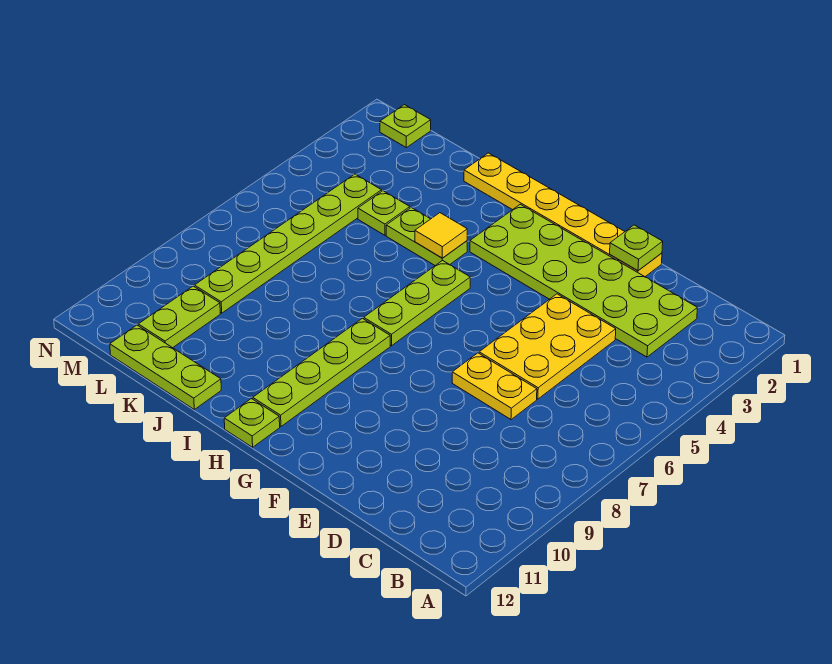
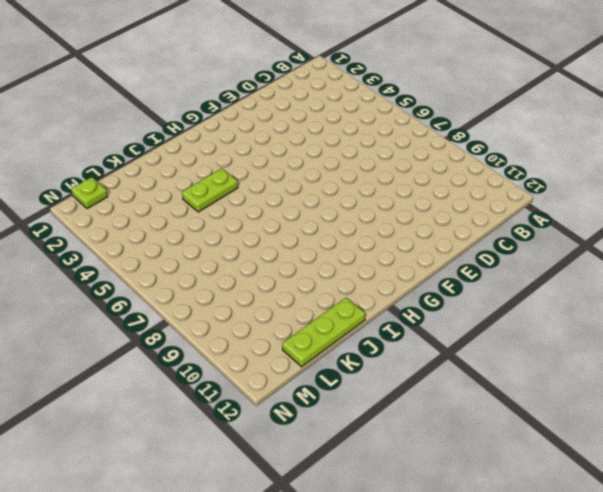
none -> lime plate C2:H3 level 1
none -> yellow plate D4:E6 level 1
none -> yellow plate D7:E7 level 1

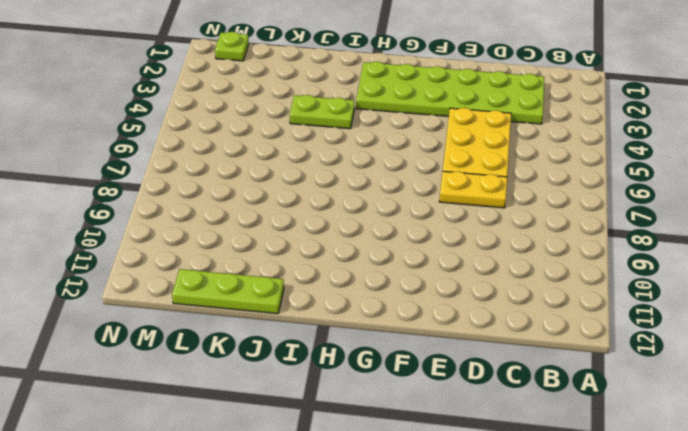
none -> yellow plate E1:J1 level 1
none -> lime plate H5:H7 level 1
none -> lime plate H8:H11 level 1

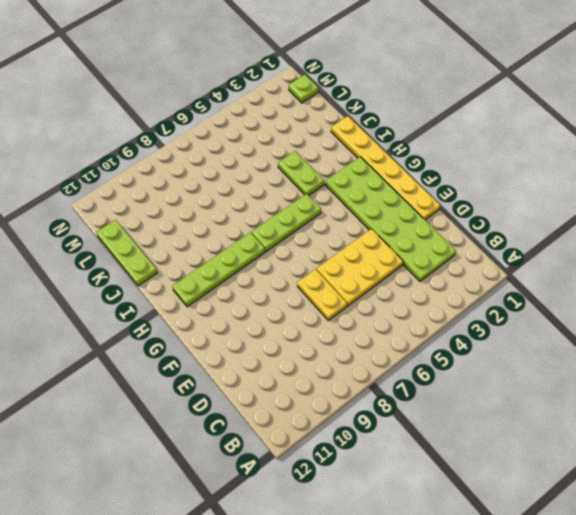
none -> lime plate H12 level 1
none -> lime plate K4 level 1
none -> lime plate L4:L9 level 1

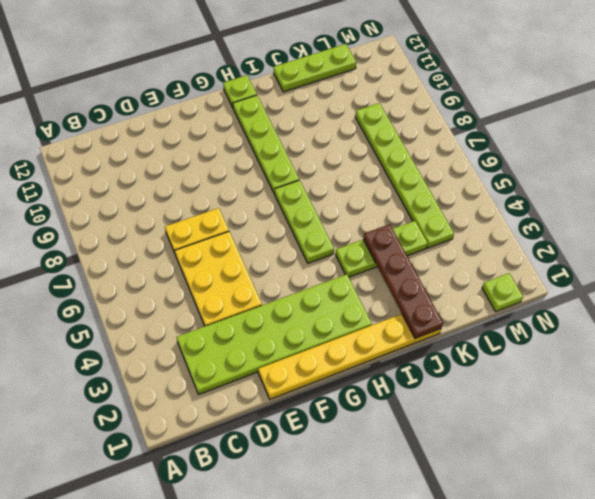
brown plate J1:J4 level 2 -> none
none -> lime plate L10:L11 level 1
none -> lime plate E1 level 2
none -> yellow tile I4 level 2

